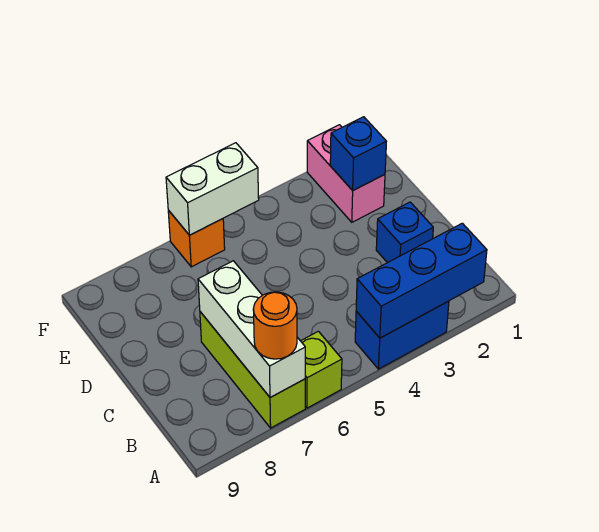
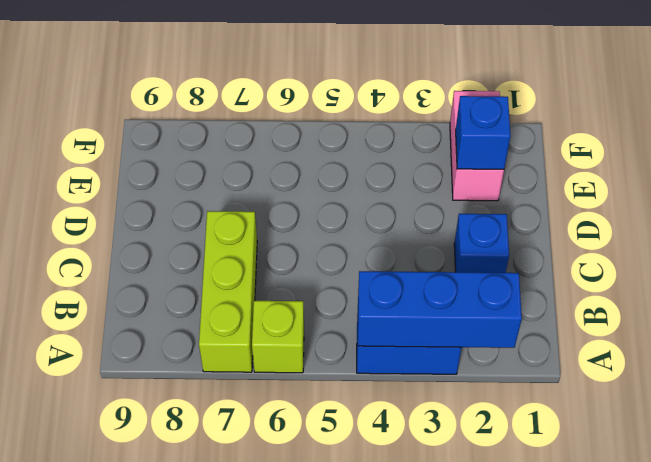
none -> orange brick F6 level 1
none -> white brick A7:C7 level 2

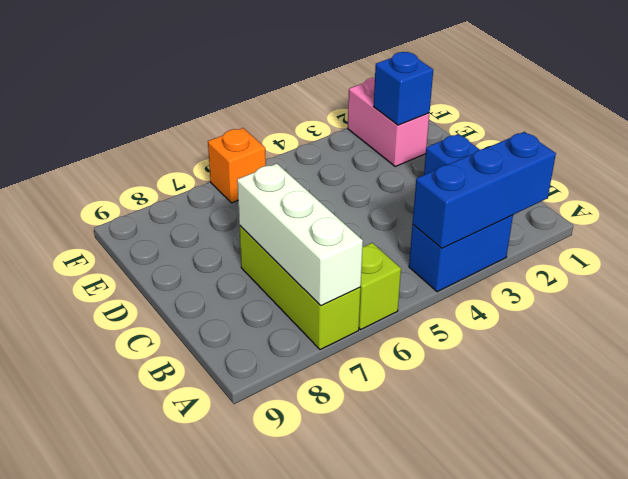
none -> white brick F5:F6 level 2
none -> orange round brick A7 level 3

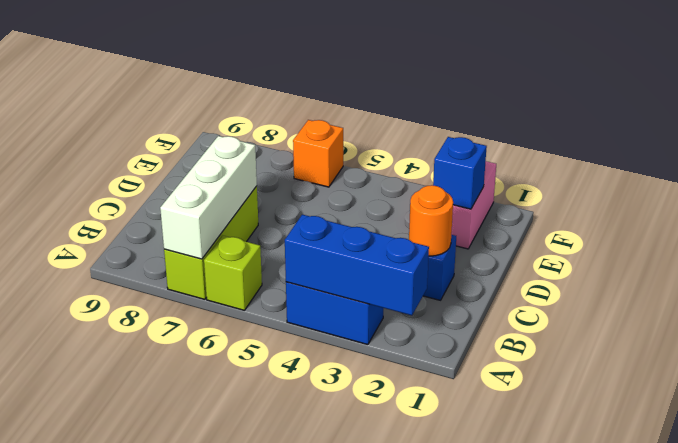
orange round brick C2 level 2 -> orange round brick A7 level 3
none -> white brick F5:F6 level 2

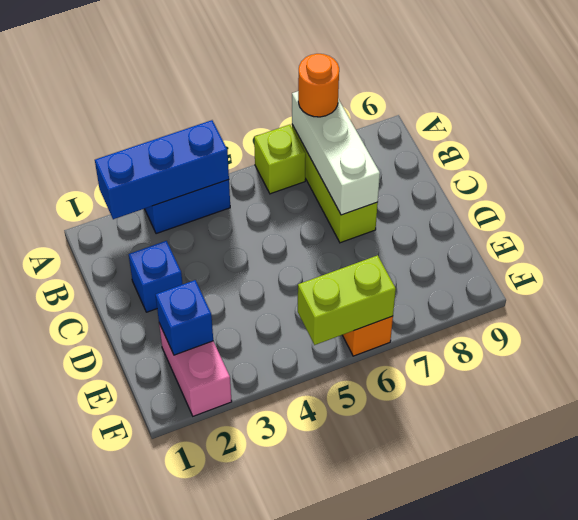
lime brick F5:F6 level 2 -> white brick F5:F6 level 2

